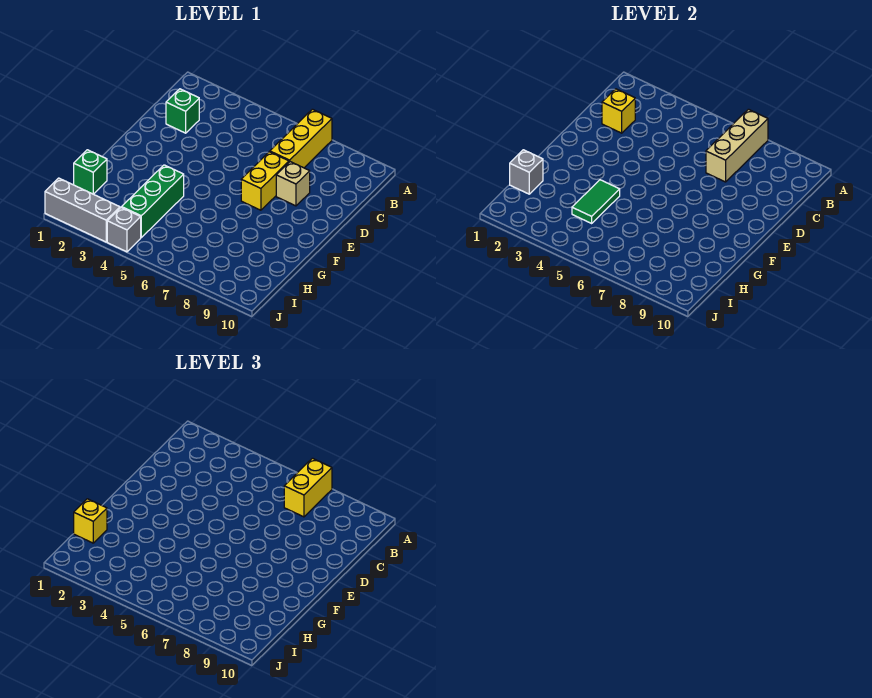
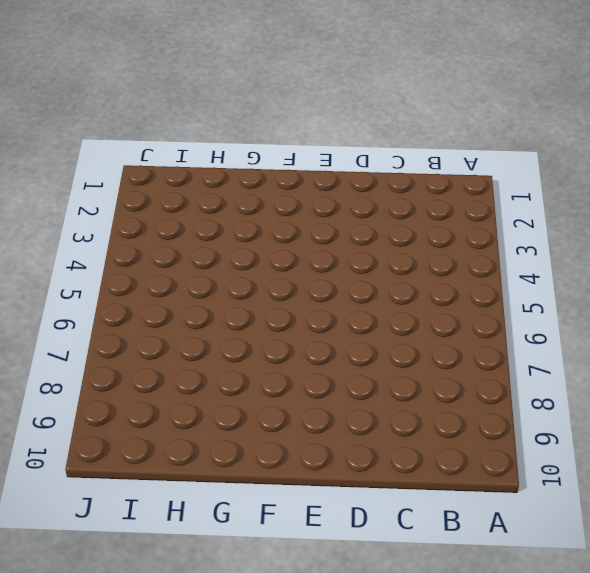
none -> yellow brick A7:C7 level 1
none -> green brick C2 level 1
none -> yellow brick D7:E7 level 1

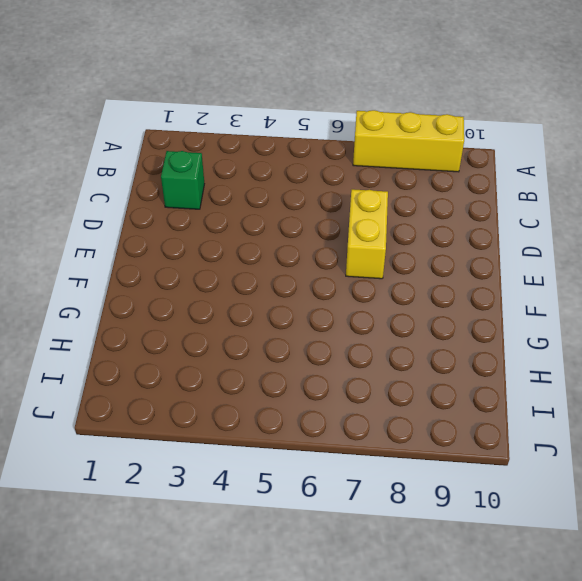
yellow brick A7:A9 level 1 -> yellow brick A7:C7 level 1
none -> tan brick D8 level 1
none -> green brick G4:I4 level 1
none -> green brick H1 level 1

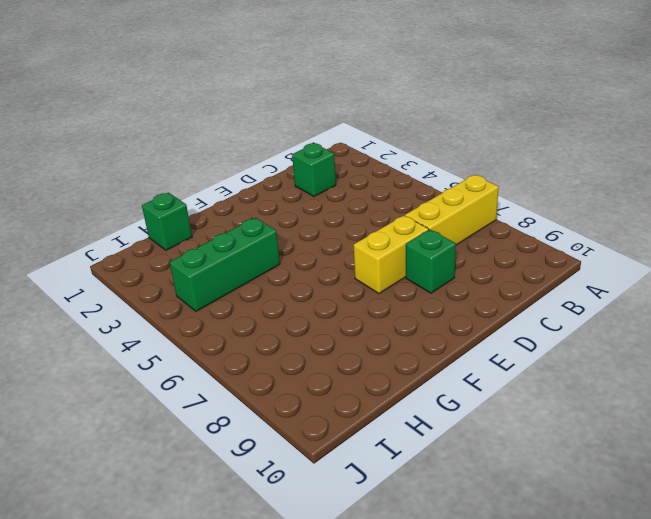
green brick D8 level 1 -> tan brick D8 level 1
none -> grey brick J1:J3 level 1
none -> grey brick J4 level 1
none -> tan brick A7:C7 level 2

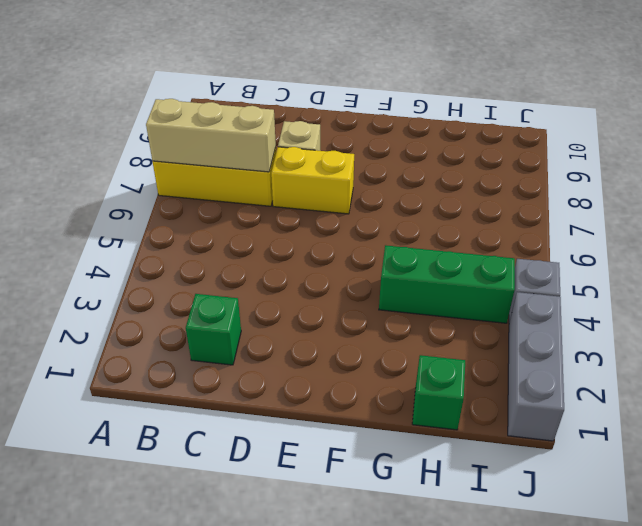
none -> yellow brick C2 level 2
none -> green tile G4:H4 level 2
none -> grey brick H1 level 2

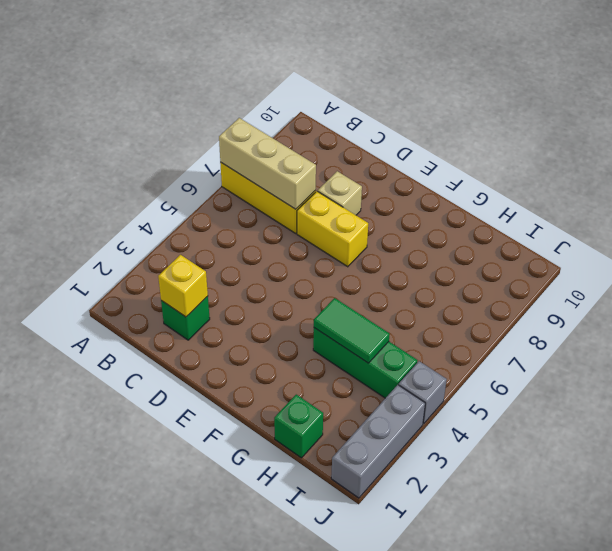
none -> grey brick H1 level 2
none -> yellow brick A7:B7 level 3
none -> yellow brick H1 level 3

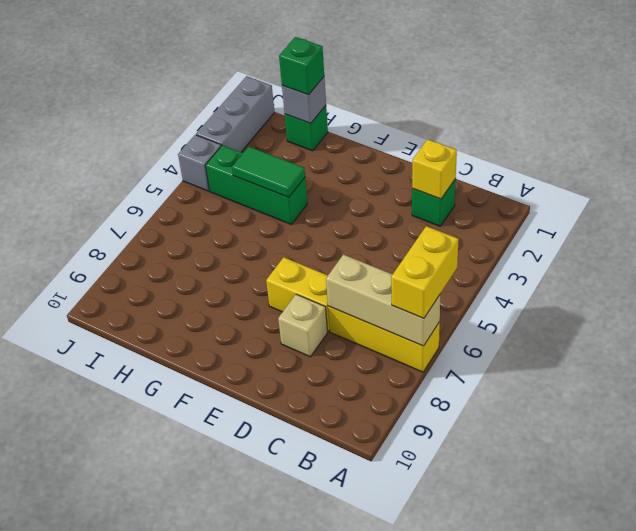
yellow brick A6:A7 level 3 -> yellow brick A7:B7 level 3
green brick H1 level 3 -> yellow brick H1 level 3

